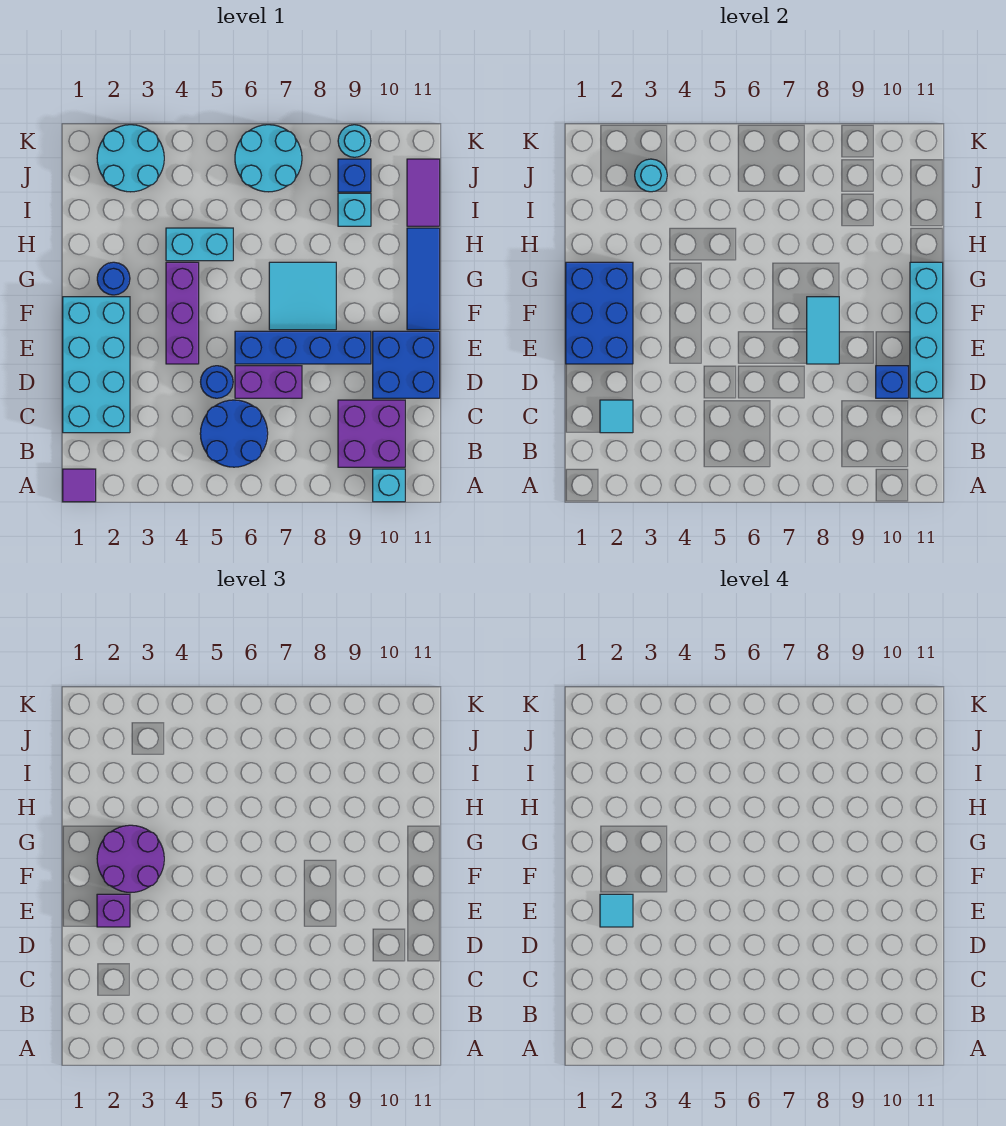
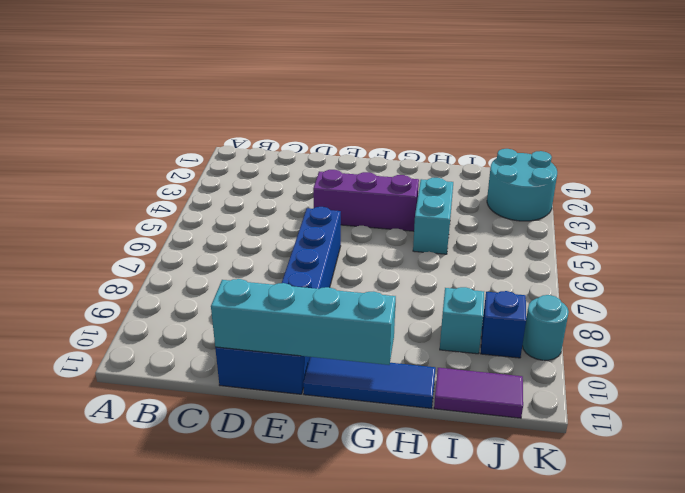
none -> purple tile A1 level 1
none -> cyan brick A10 level 1
none -> blue round brick B5:C6 level 1

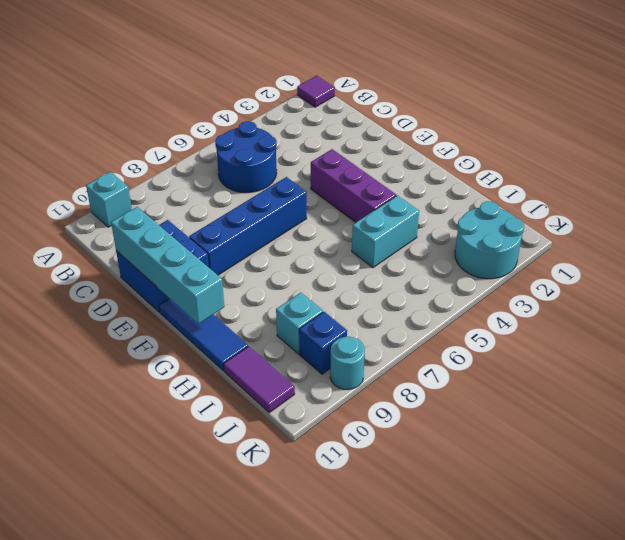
none -> purple brick B9:C10 level 1
none -> cyan brick C1:F2 level 1
none -> blue round brick D5 level 1

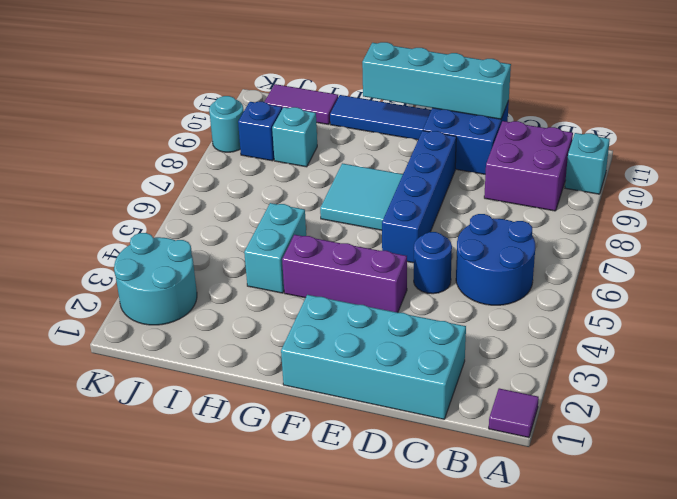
none -> purple brick D6:D7 level 1
none -> blue round brick G2 level 1
none -> cyan round brick J6:K7 level 1

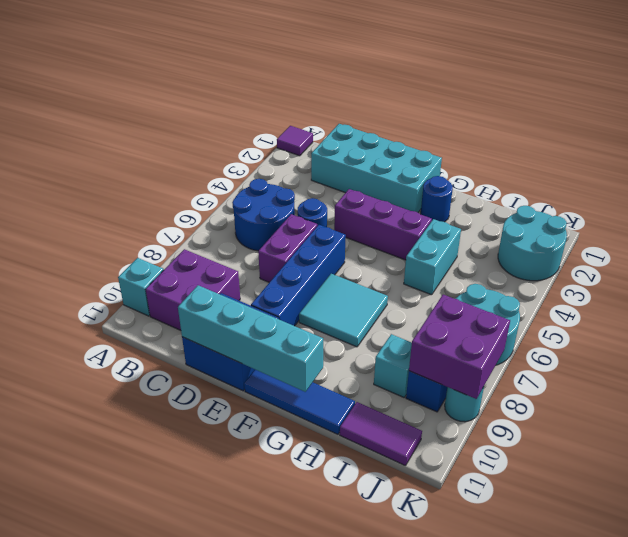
purple brick J8:K9 level 2 -> none
none -> cyan tile C2 level 2
none -> blue brick D10 level 2
none -> blue brick E1:G2 level 2

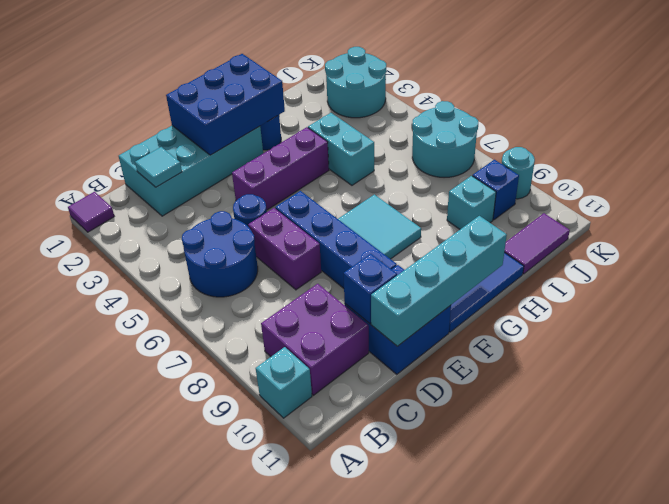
none -> cyan tile E8:F8 level 2
none -> cyan round brick J3 level 2
none -> purple brick E2 level 3

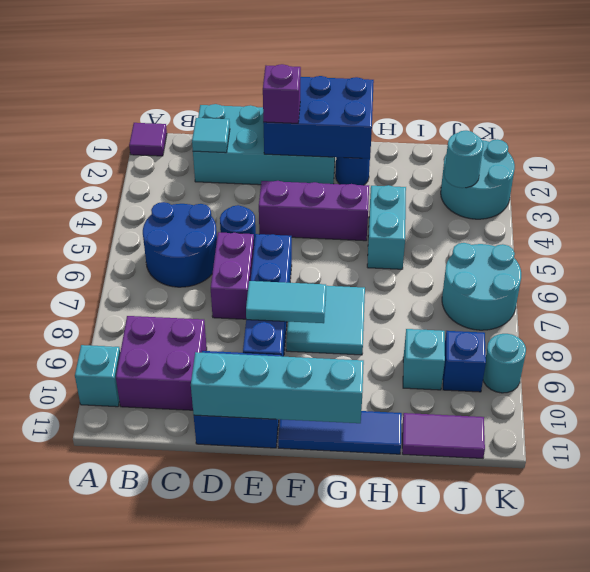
none -> blue brick D10 level 2
none -> purple round brick F2:G3 level 3
none -> cyan tile E2 level 4

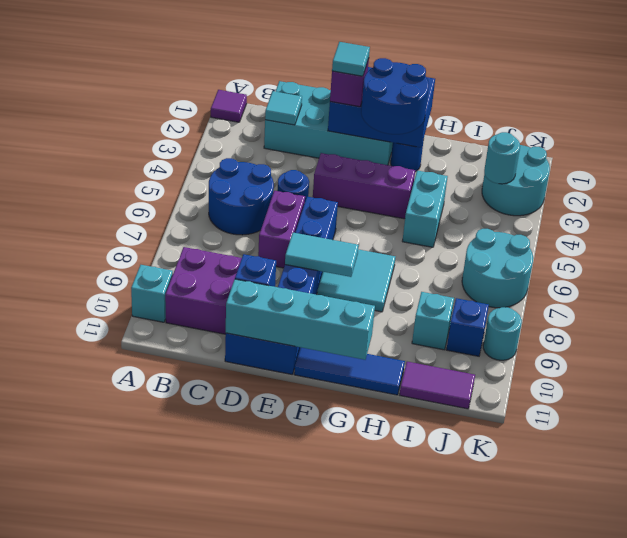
blue round brick F2:G3 level 3 -> purple round brick F2:G3 level 3

